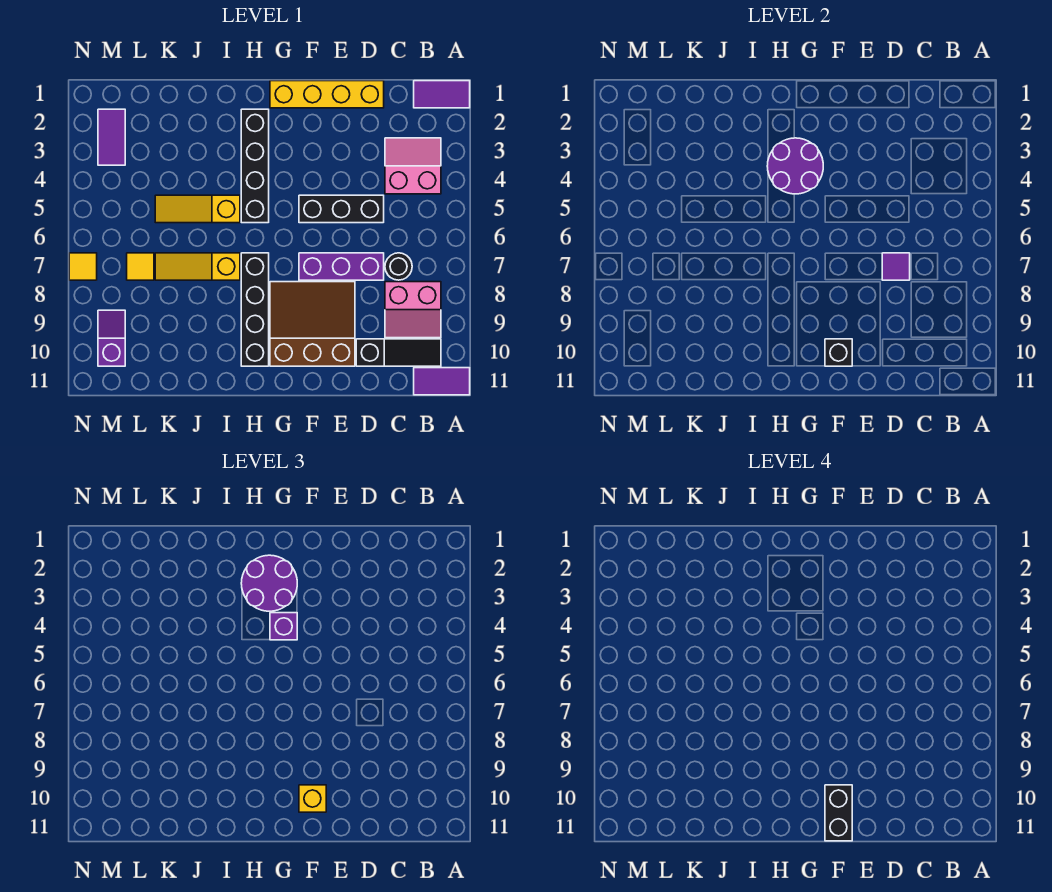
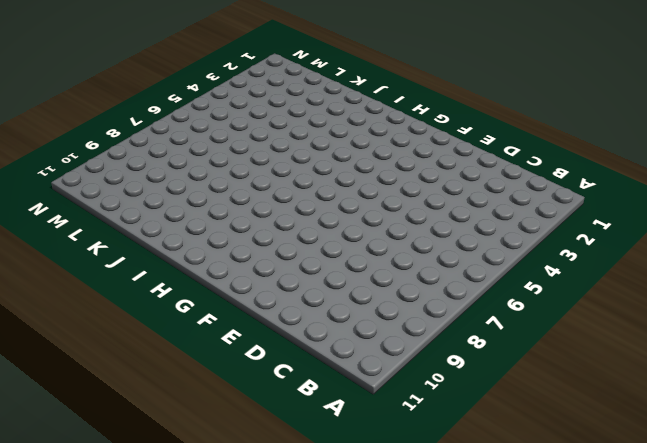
none -> purple tile A1:B1 level 1
none -> purple tile A11:B11 level 1
none -> pink slope B3:C4 level 1 top 4

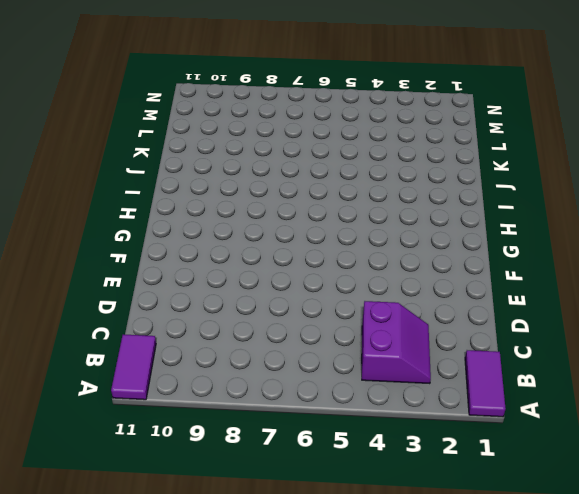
purple slope B3:C4 level 1 top 4 -> pink slope B3:C4 level 1 top 4
none -> pink slope B8:C9 level 1 top 8
none -> black slope B10:D10 level 1 top D
none -> black round brick C7 level 1

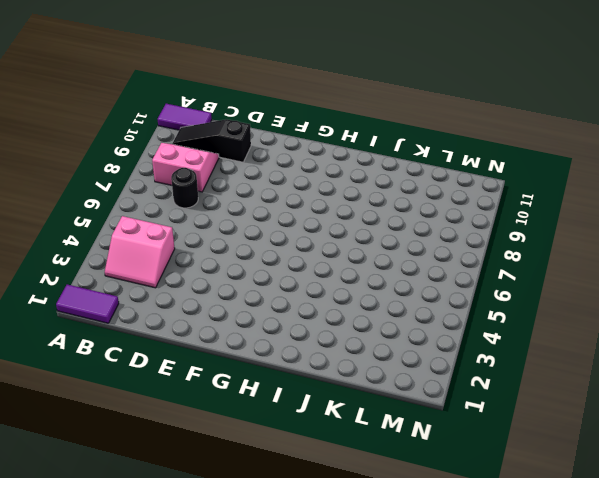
none -> yellow brick D1:G1 level 1
none -> black brick D5:F5 level 1
none -> purple brick D7:F7 level 1

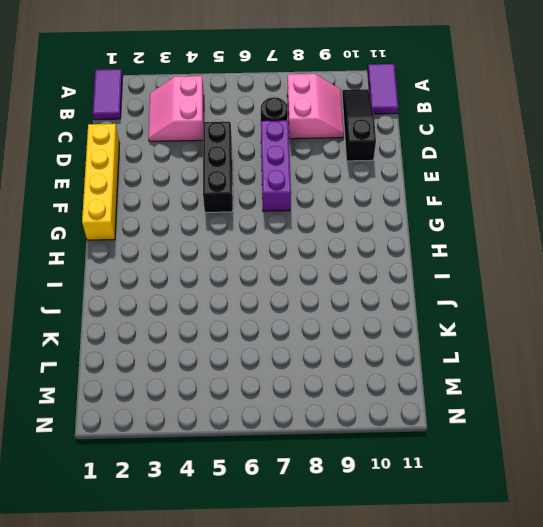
none -> brown slope E8:G10 level 1 top 10
none -> black brick H2:H5 level 1
none -> black brick H7:H10 level 1

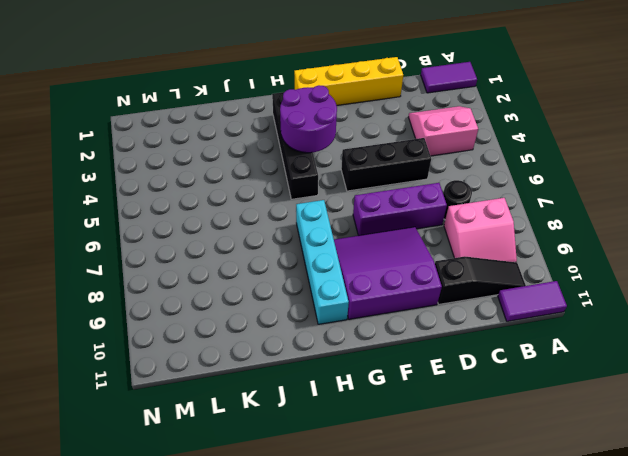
purple slope E8:G10 level 1 top 10 -> brown slope E8:G10 level 1 top 10
cyan brick H7:H10 level 1 -> black brick H7:H10 level 1
none -> yellow slope I5:K5 level 1 top I
none -> yellow slope I7:K7 level 1 top I
none -> yellow tile L7 level 1

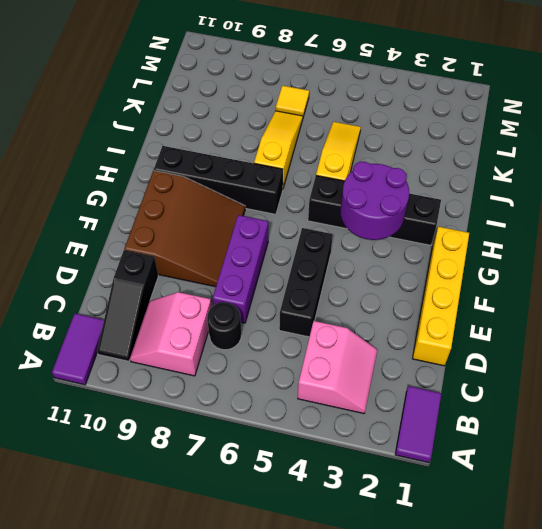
none -> purple tile M2:M3 level 1
none -> purple slope M9:M10 level 1 top 10
none -> yellow tile N7 level 1

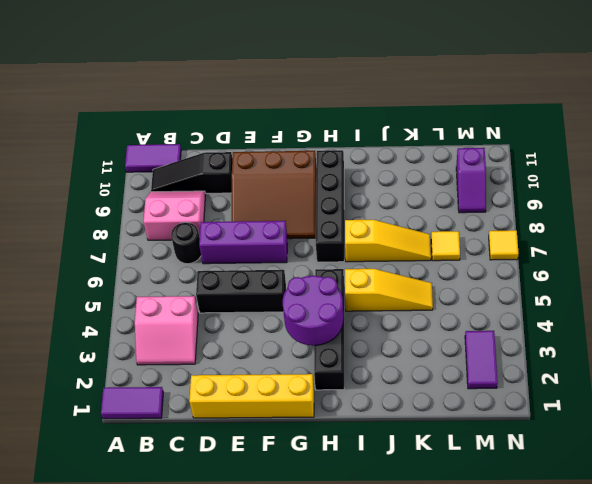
none -> purple tile D7 level 2
none -> black brick F10 level 2
none -> yellow brick F10 level 3

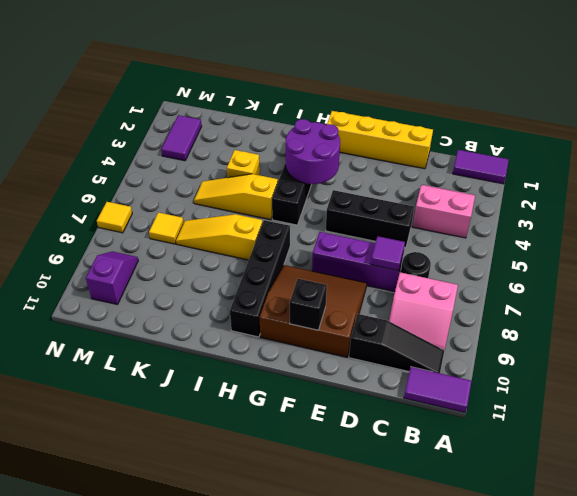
yellow brick J4 level 1 -> yellow brick F10 level 3
none -> purple round brick G2:H3 level 3
none -> purple brick G4 level 3
none -> black brick F10:F11 level 4

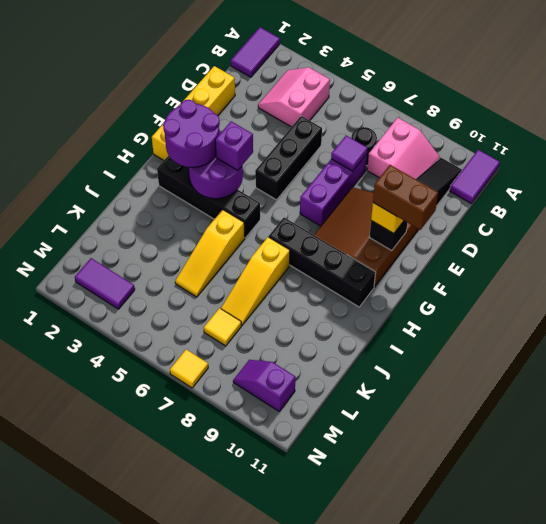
brown brick F10:F11 level 4 -> black brick F10:F11 level 4

